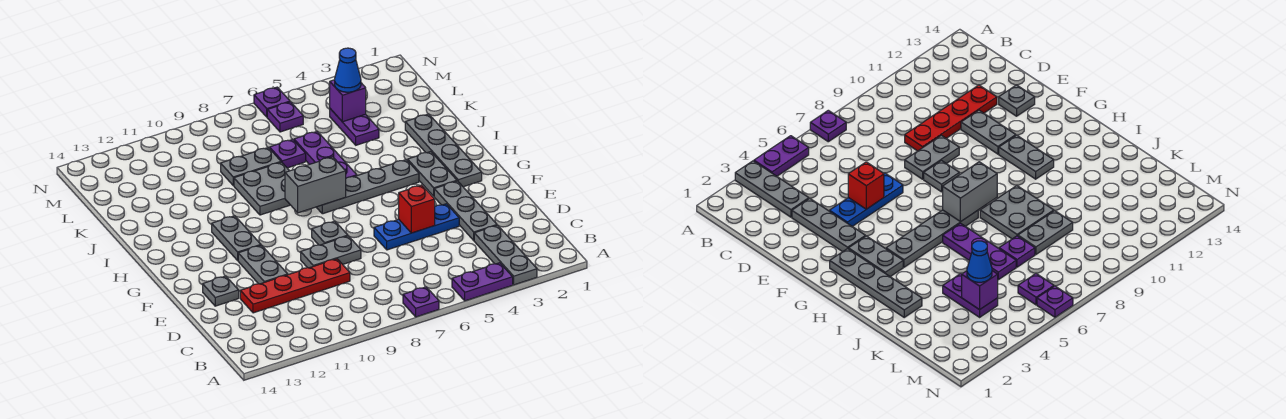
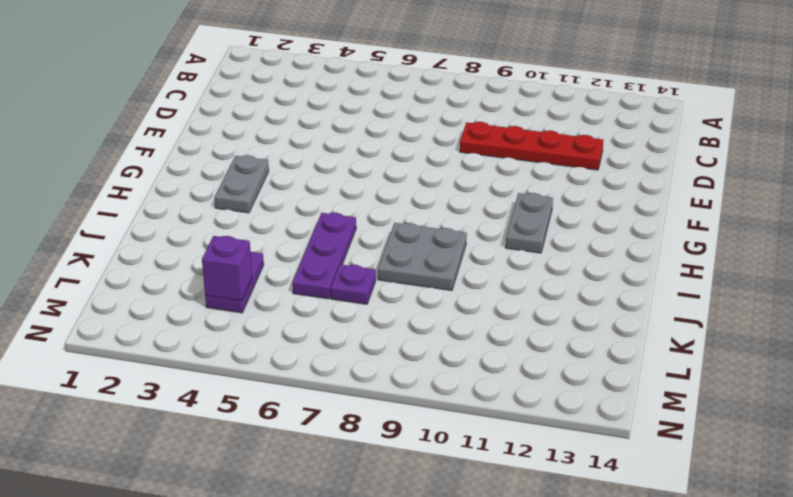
none -> grey plate A3:C3 level 1
none -> purple plate A4:A5 level 1
none -> purple plate A7 level 1

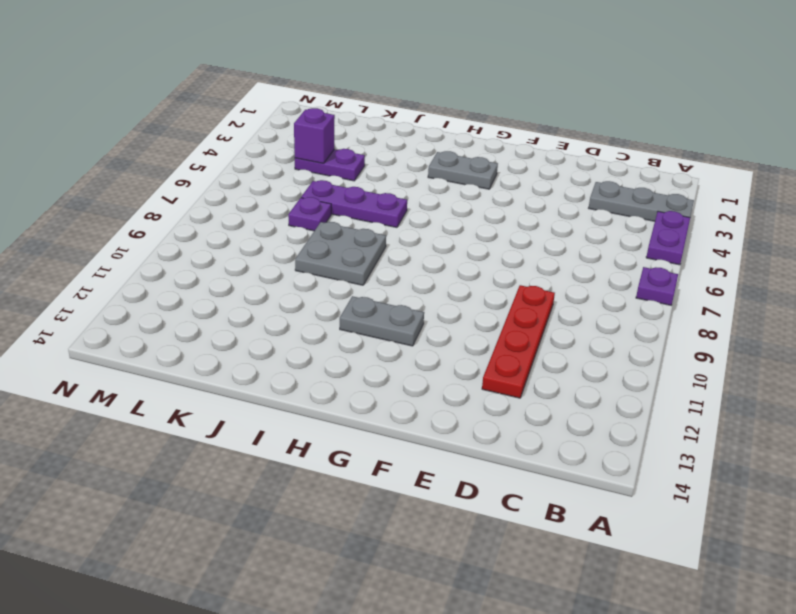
none -> grey plate D3:F3 level 1
none -> blue plate E4:E6 level 1
none -> grey plate E8:E9 level 1

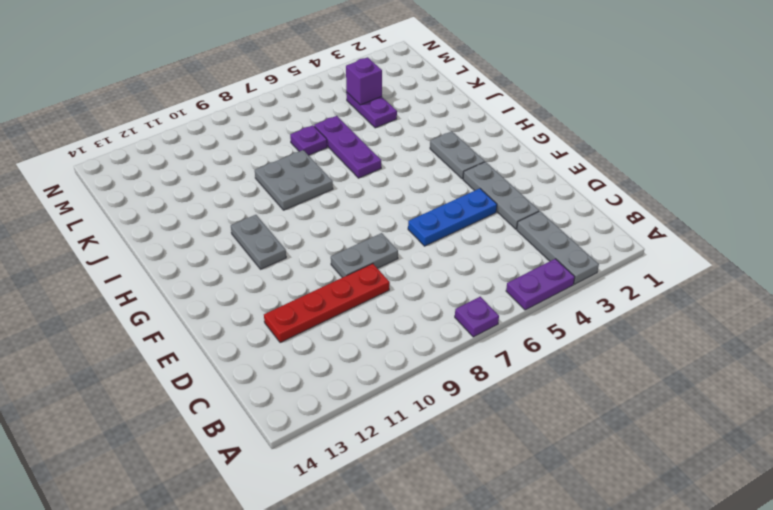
none -> grey plate E11:F11 level 1
none -> grey plate E13 level 1
none -> grey plate F8 level 1

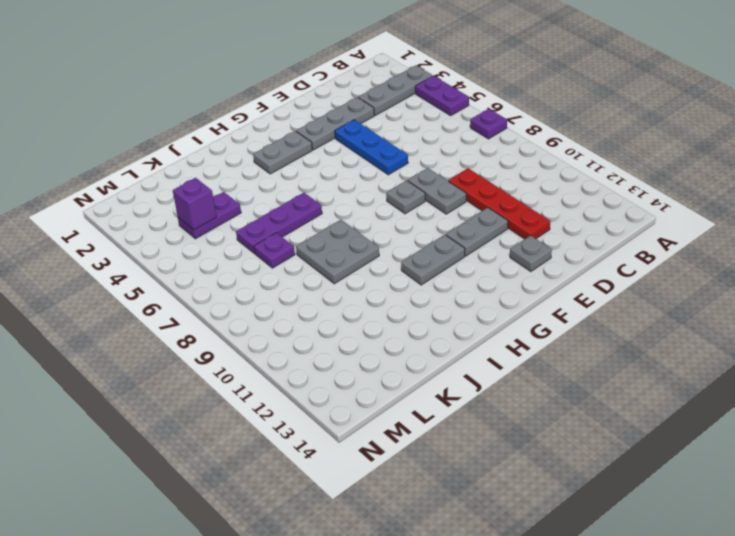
none -> grey plate G2:J2 level 1
none -> grey plate H4:H7 level 1
none -> grey plate K8:K9 level 1

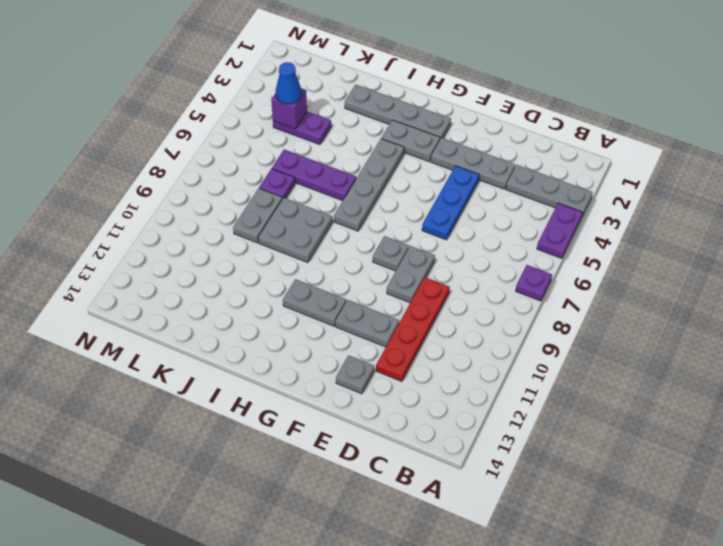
none -> purple plate M6 level 1
none -> purple plate N6 level 1
none -> red brick E5 level 2

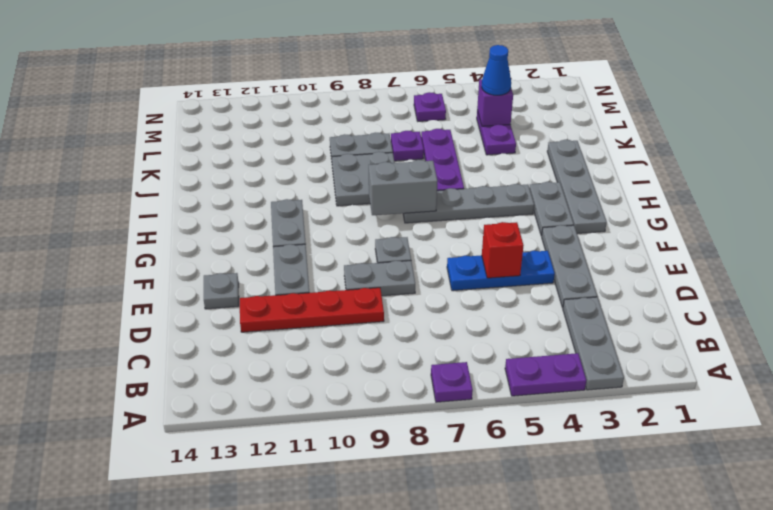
none -> purple plate N6 level 1

